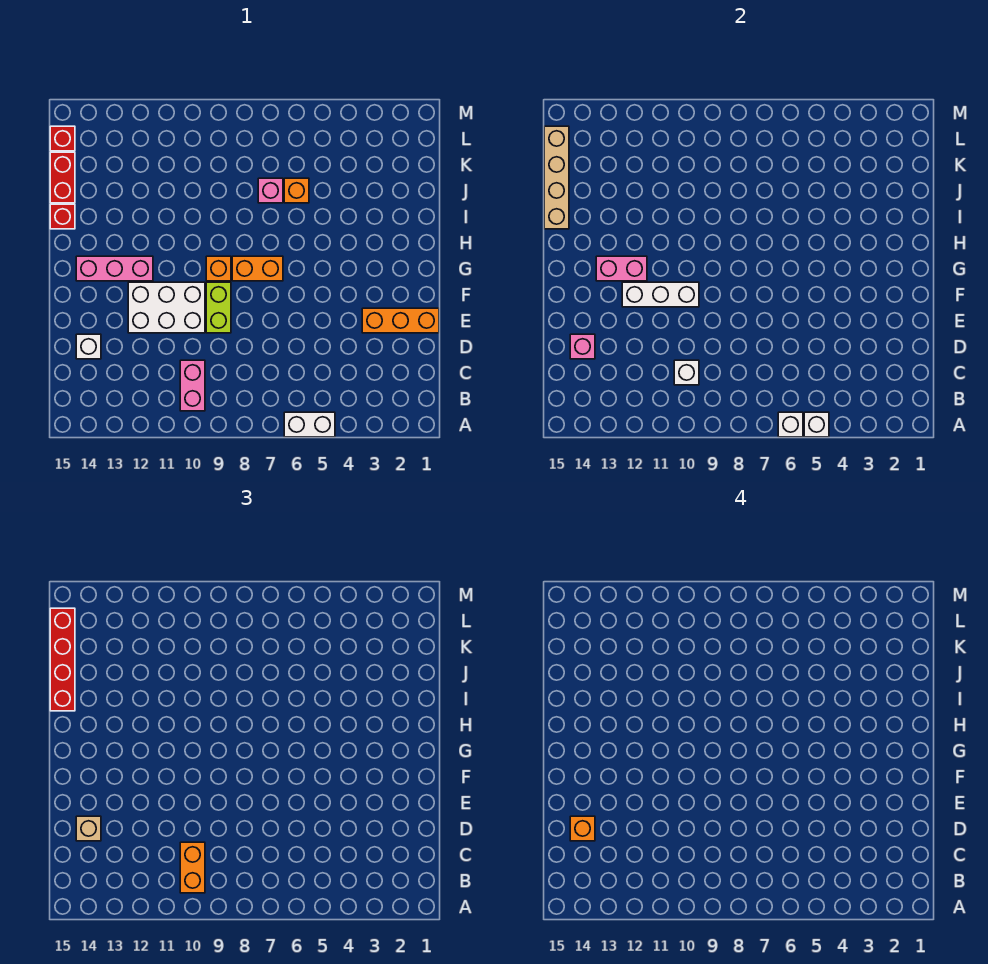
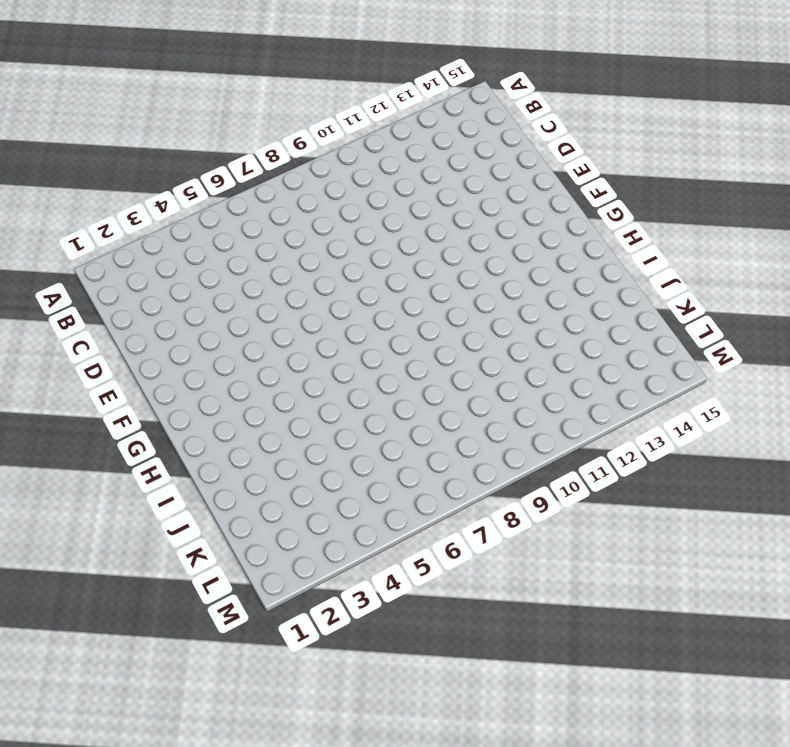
none -> white brick A5:A6 level 1
none -> pink brick B10:C10 level 1
none -> white brick D14 level 1

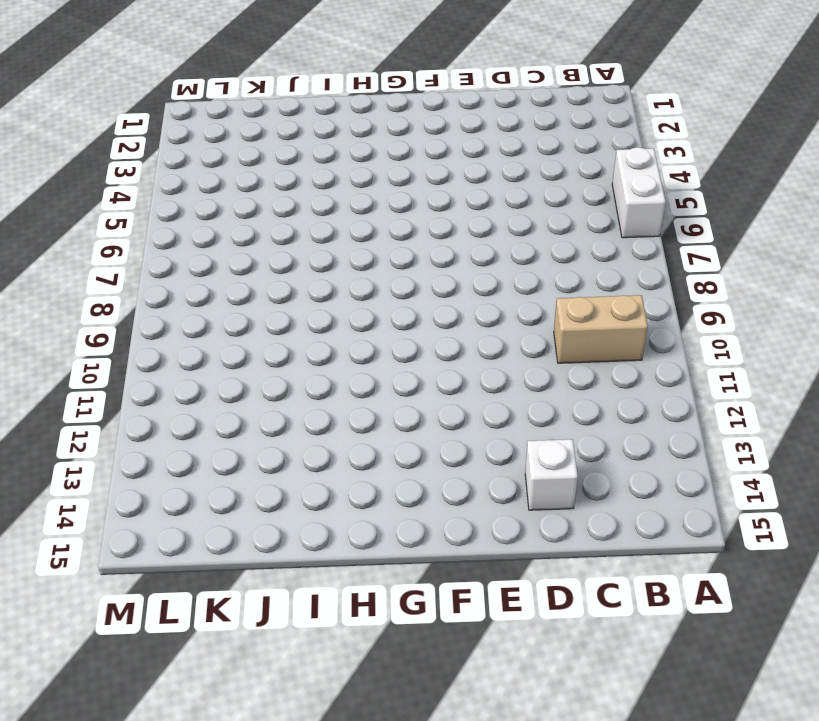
tan brick B10:C10 level 1 -> pink brick B10:C10 level 1
none -> orange brick E1:E3 level 1
none -> lime brick E9:F9 level 1
none -> white brick E10:F12 level 1

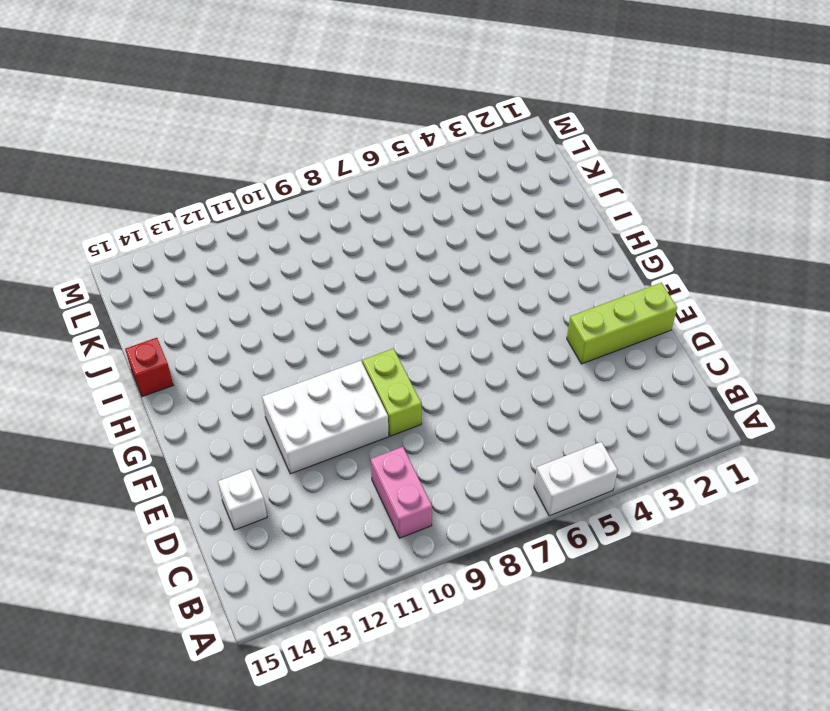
lime brick E1:E3 level 1 -> orange brick E1:E3 level 1
none -> orange brick G7:G8 level 1
none -> orange brick G9 level 1
none -> pink brick G12:G14 level 1

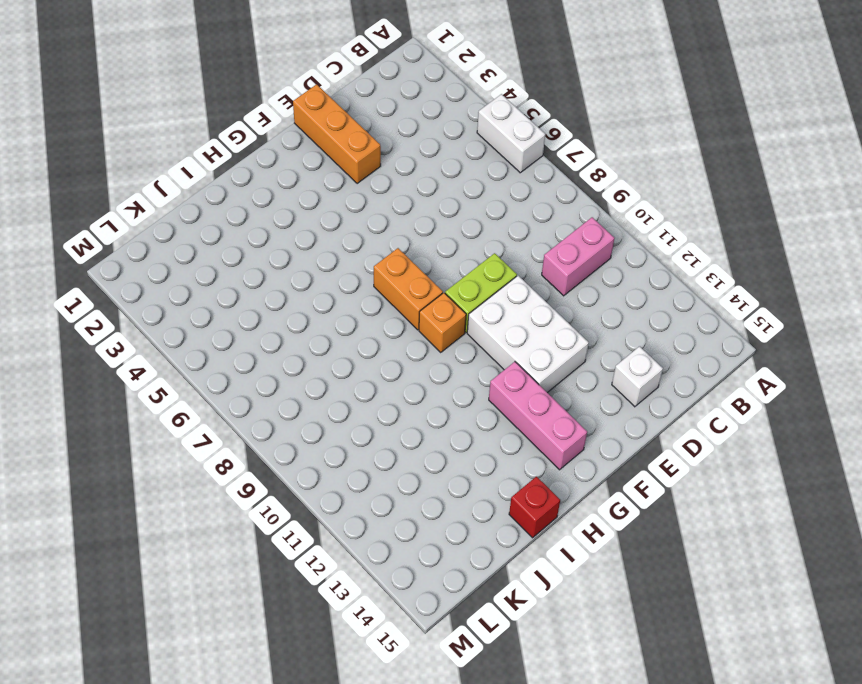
none -> orange brick J6 level 1
none -> pink brick J7 level 1
none -> red brick J15:K15 level 1

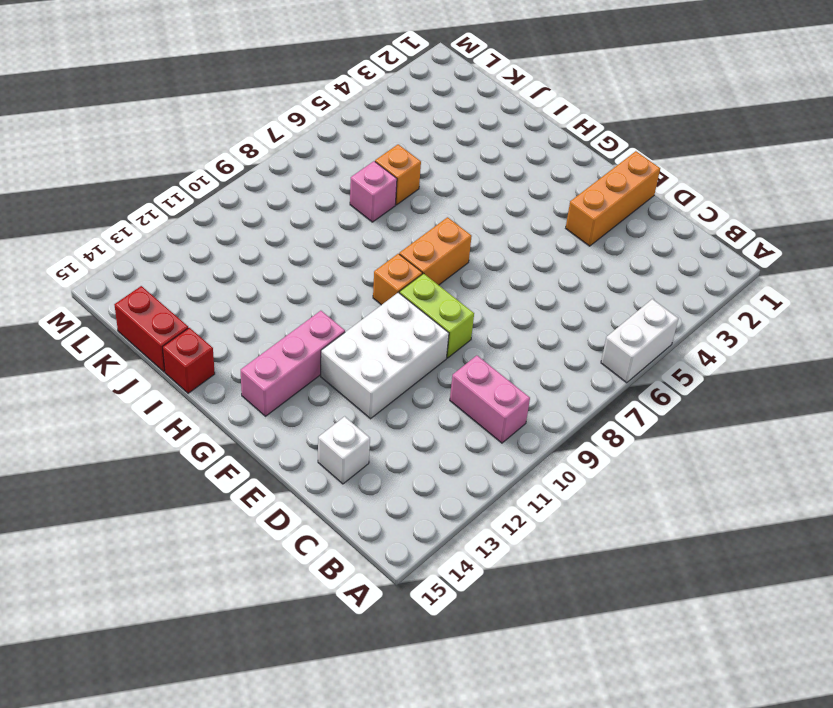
none -> red brick L15 level 1
none -> white brick A5 level 2
none -> white brick A6 level 2

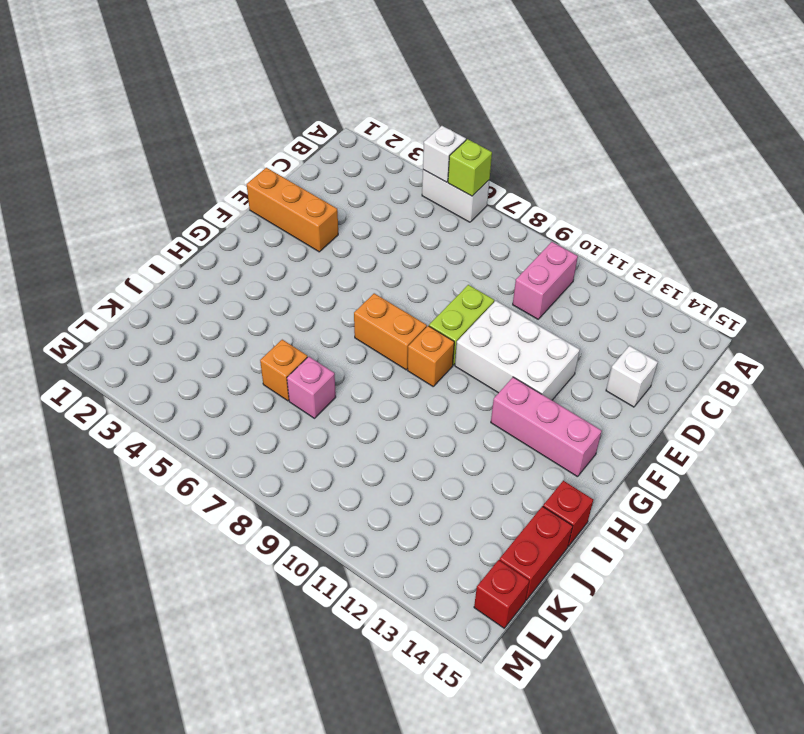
lime brick A6 level 2 -> white brick A6 level 2
none -> white brick C10 level 2
none -> pink brick D14 level 2
none -> white brick F10:F12 level 2

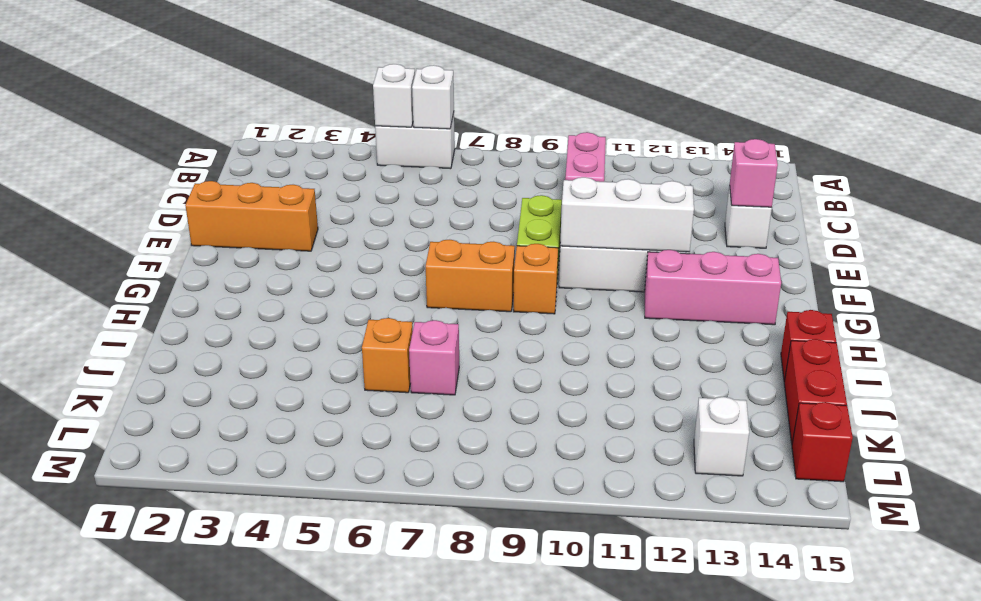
white brick L13 level 1 -> white brick C10 level 2
none -> pink brick G12:G13 level 2
none -> tan brick I15:L15 level 2
none -> orange brick B10:C10 level 3

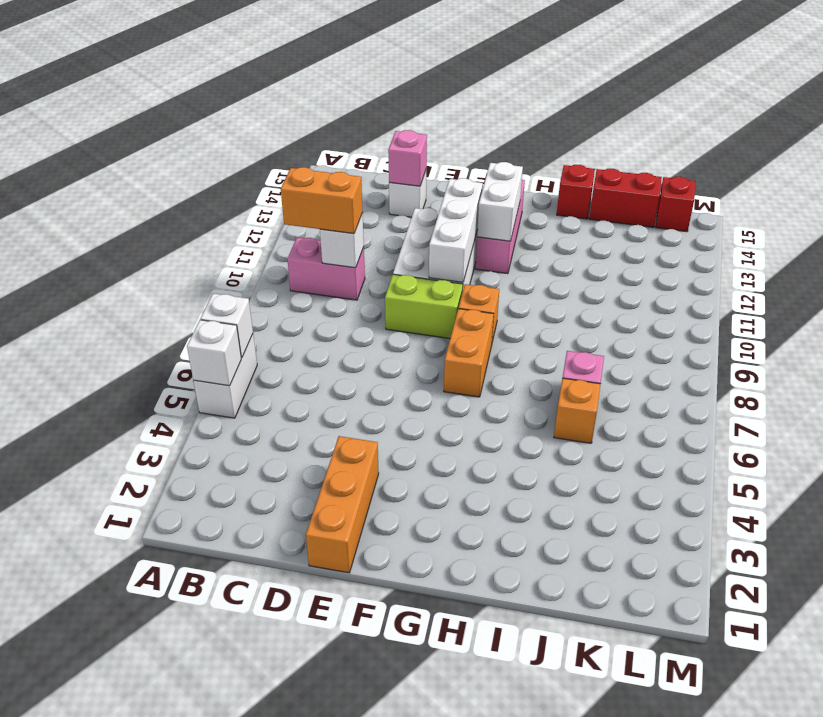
white brick G12:G13 level 2 -> pink brick G12:G13 level 2
none -> tan brick I15:L15 level 2
none -> tan brick D14 level 3
none -> red brick I15:L15 level 3

